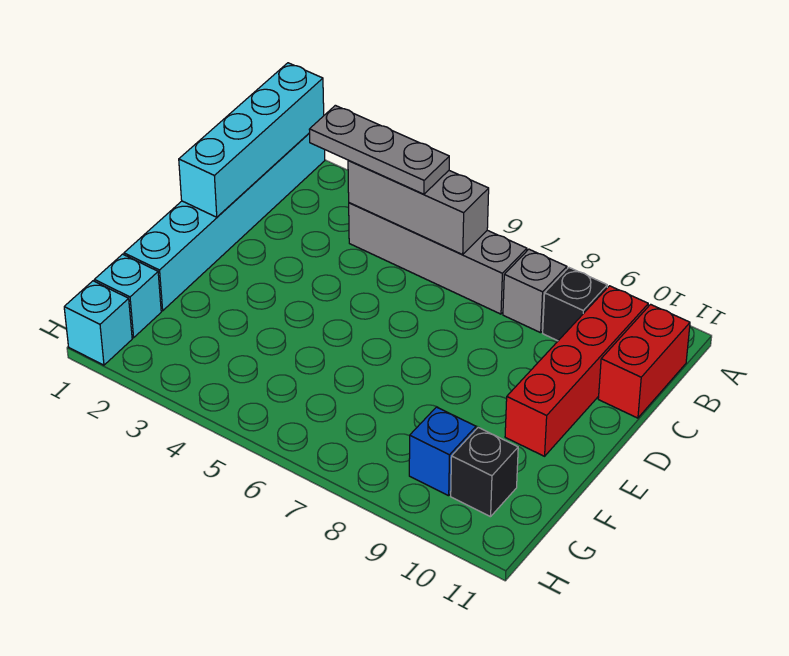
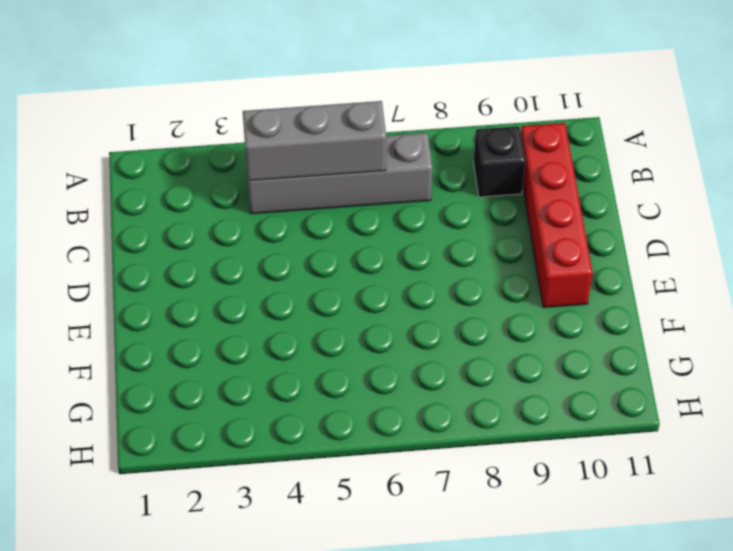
none -> cyan brick A1:F1 level 1
none -> grey brick B8 level 1
none -> red brick B11:C11 level 1

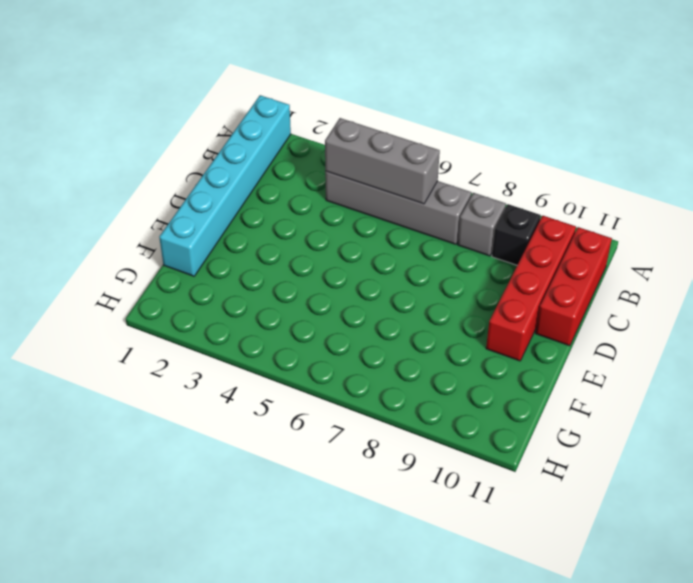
red brick B11:D11 level 1 -> red brick B11:C11 level 1
none -> cyan brick G1 level 1
none -> blue brick G9 level 1
none -> black brick G10 level 1

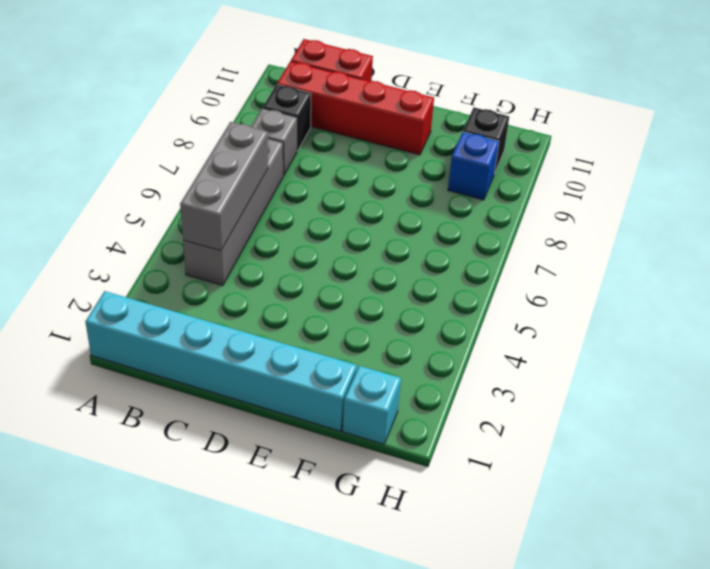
none -> cyan brick H1 level 1
none -> cyan brick A1:D1 level 2
none -> grey plate B3:B5 level 3

